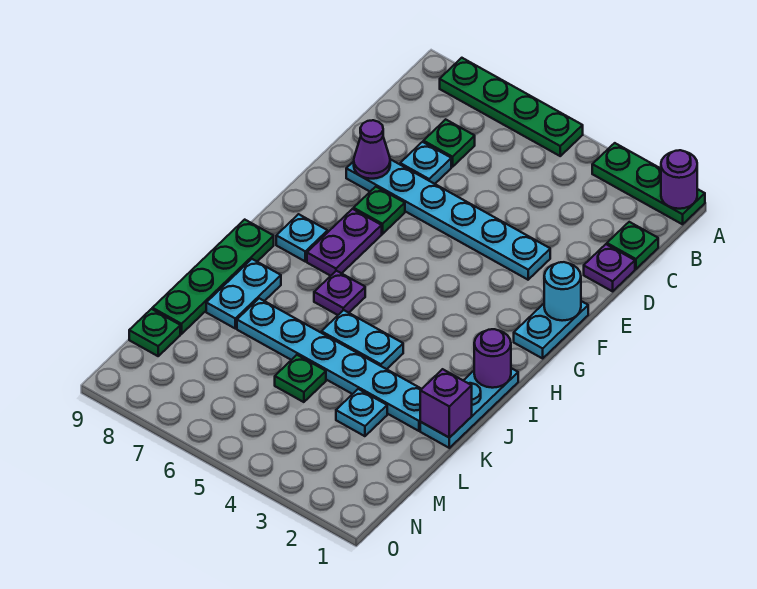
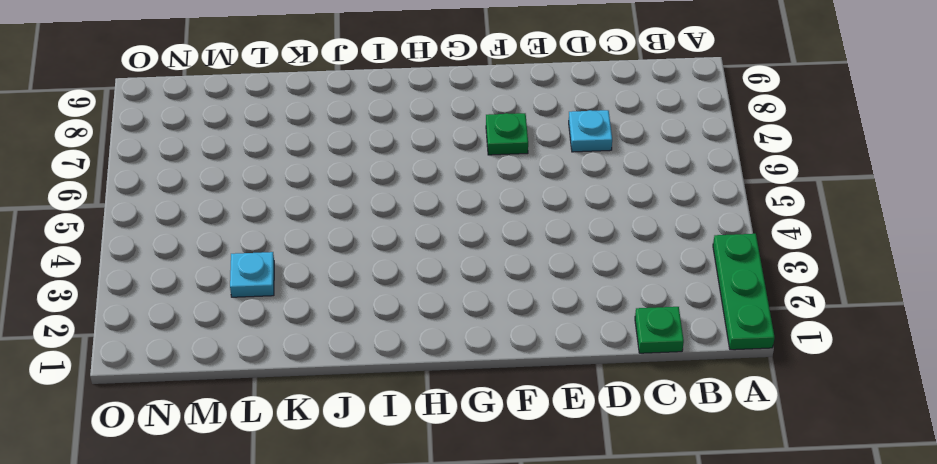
none -> green plate A5:A8 level 1
none -> green plate C7 level 1
none -> purple plate D1 level 1

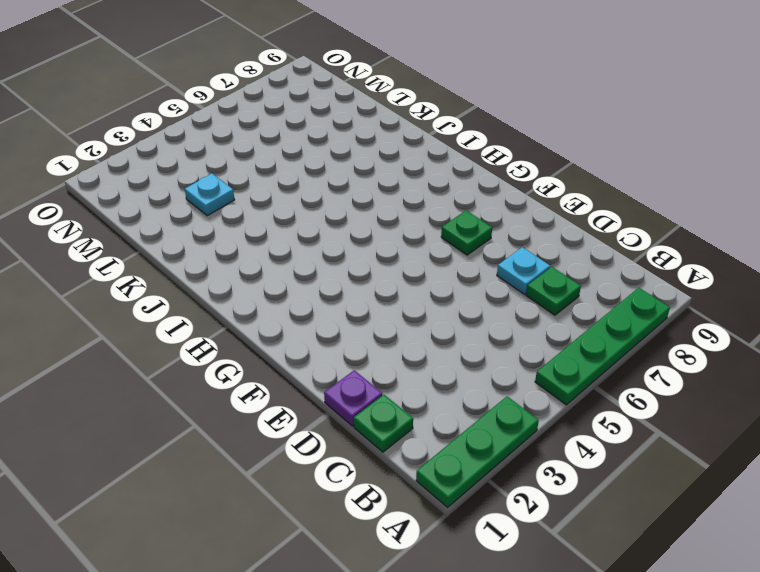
none -> cyan plate E3:E8 level 1
none -> cyan plate F1:G1 level 1
none -> purple plate G7:H7 level 1

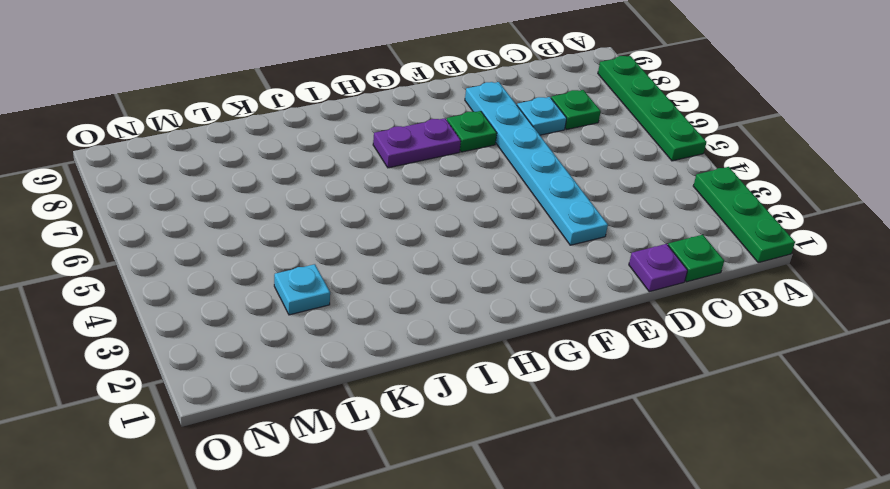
none -> cyan plate F1:G1 level 1
none -> cyan plate H8 level 1
none -> cyan plate I1:K1 level 1

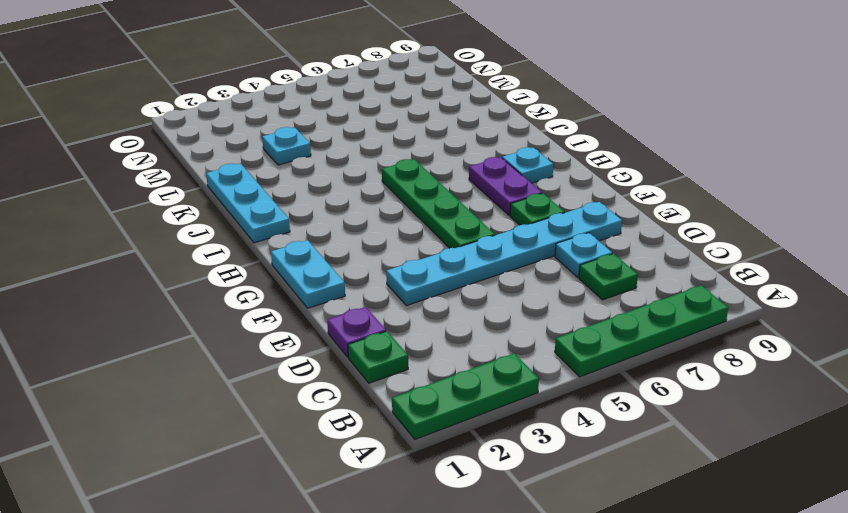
green plate F5:I5 level 1 -> green plate I9:L9 level 1
none -> purple plate I6 level 1
none -> cyan plate J4:J5 level 1
none -> cyan plate J8:K8 level 1

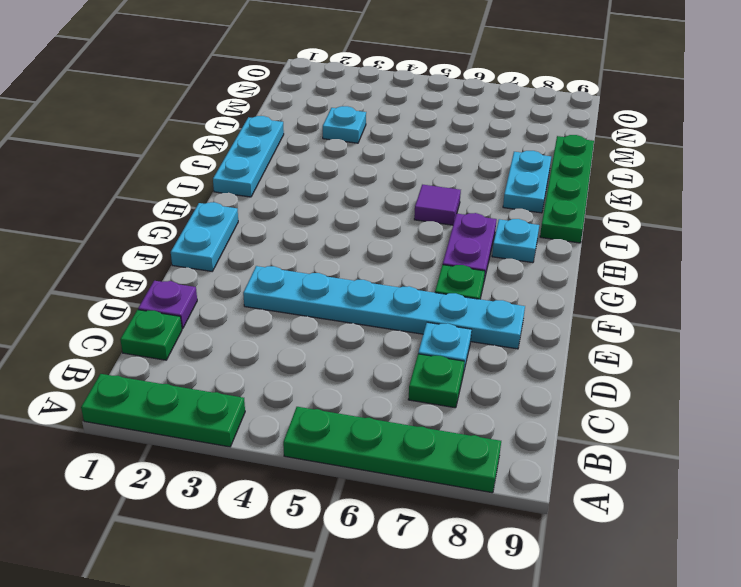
purple tile I6 level 1 -> purple plate I6 level 1
none -> cyan plate J4:J5 level 1
none -> cyan plate K2:K7 level 1
none -> green plate L5 level 1

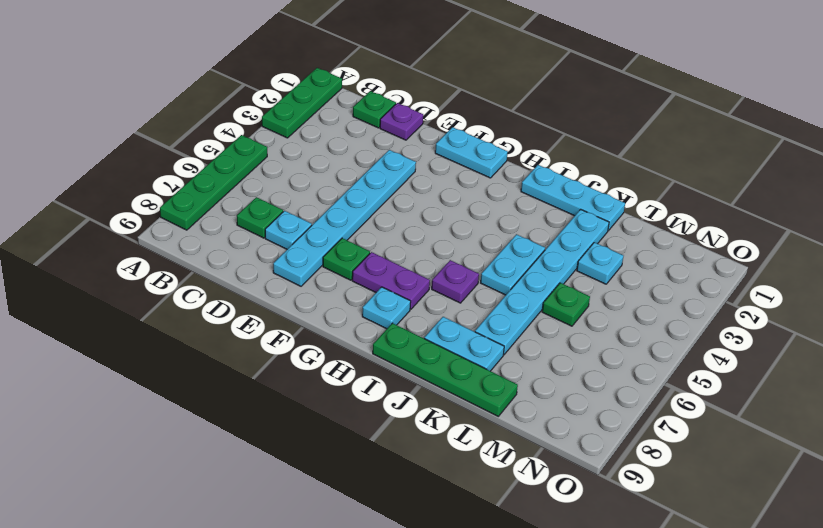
none -> green plate M9 level 1
none -> purple round brick A1 level 2
none -> purple cone E8 level 2

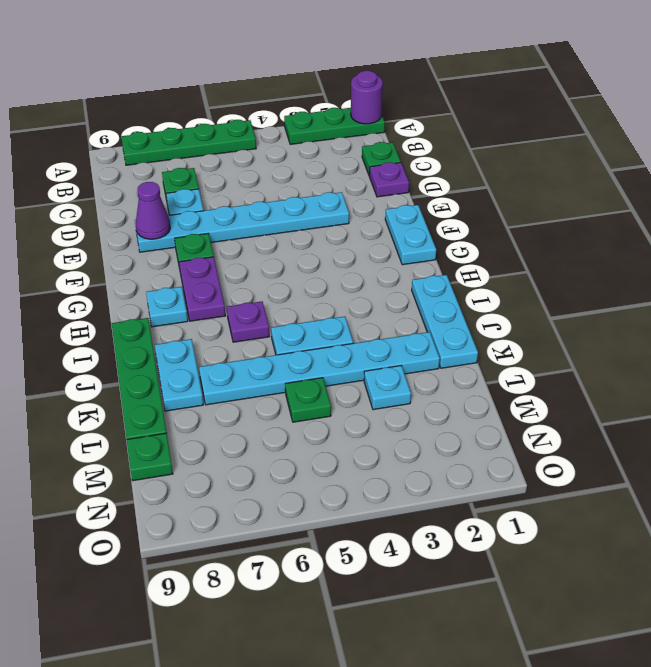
none -> cyan round brick F1 level 2
none -> purple round brick I1 level 2
none -> purple brick K1 level 2

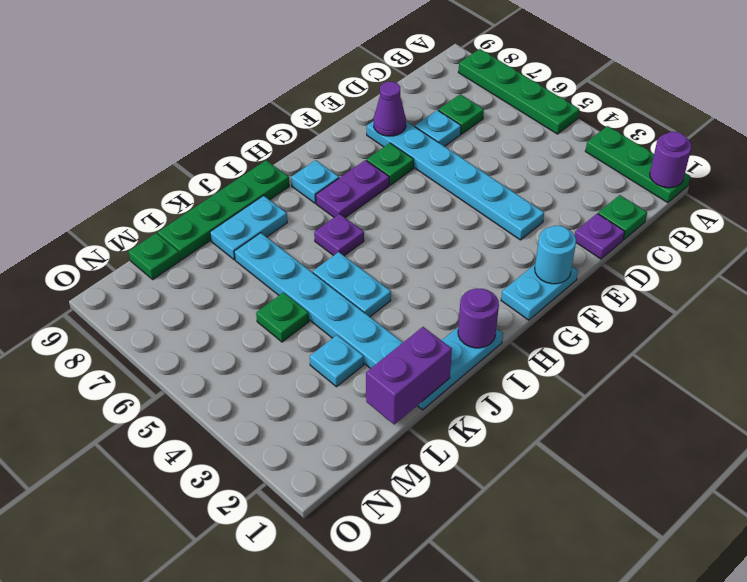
purple brick K1:L1 level 2 -> purple brick K1 level 2

